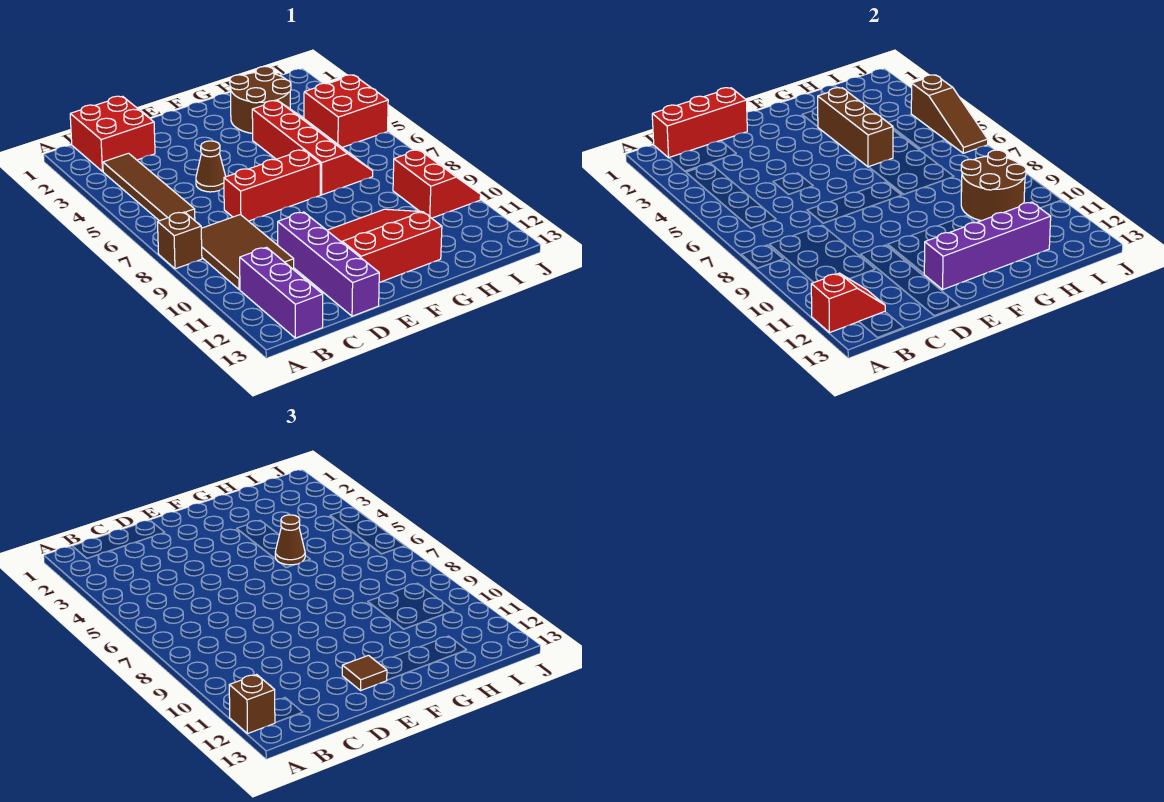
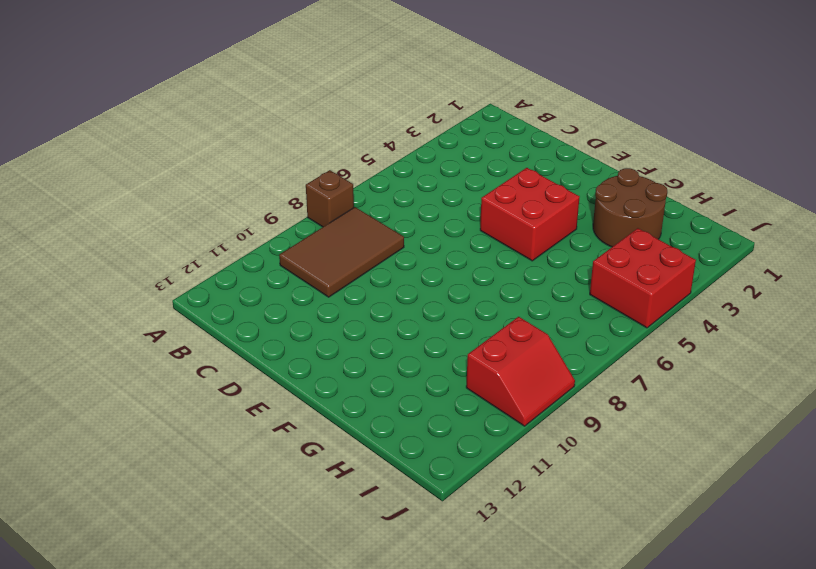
red brick E4:F5 level 1 -> red brick B1:C2 level 1
none -> brown tile B3:B6 level 1
none -> purple brick B11:B13 level 1
none -> brown cone D5 level 1

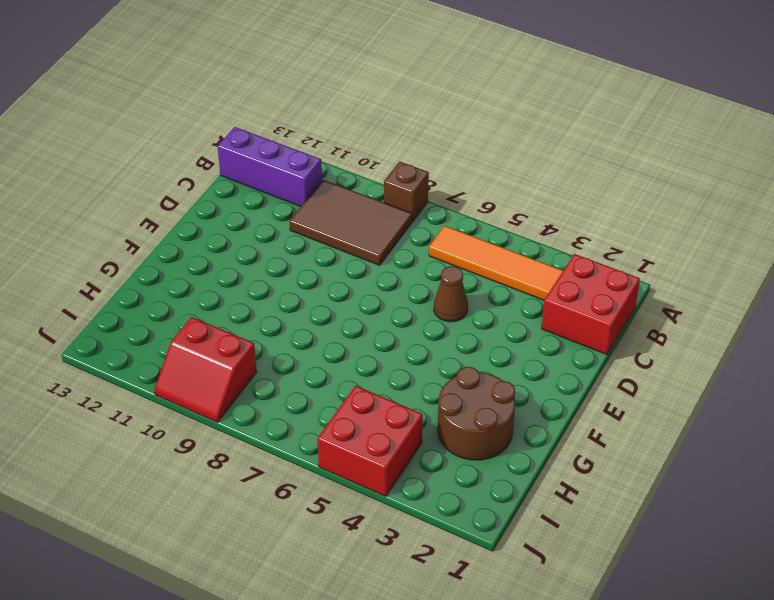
orange tile B3:B6 level 1 -> brown tile B3:B6 level 1
none -> red brick D7:F7 level 1
none -> purple brick D10:D13 level 1
none -> red slope E10:G12 level 1 top 12

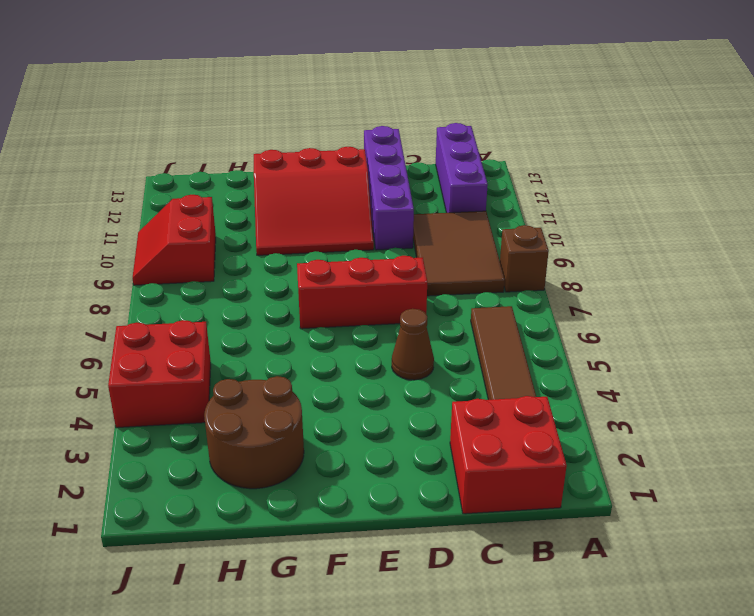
none -> red slope G4:H7 level 1 top G
none -> red slope A12:B12 level 2 top A
none -> red brick B1:D1 level 2

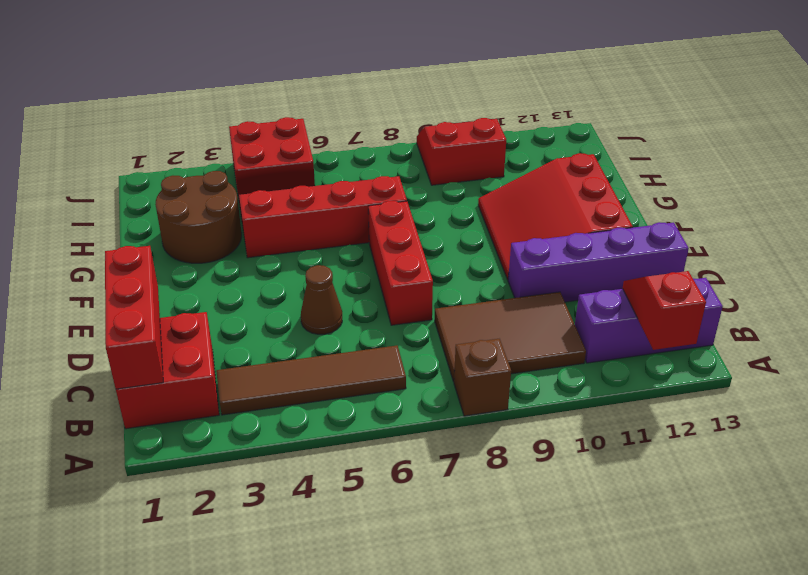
none -> purple brick E12:H12 level 2
none -> brown brick G3:G5 level 2
none -> brown round brick H9:I10 level 2

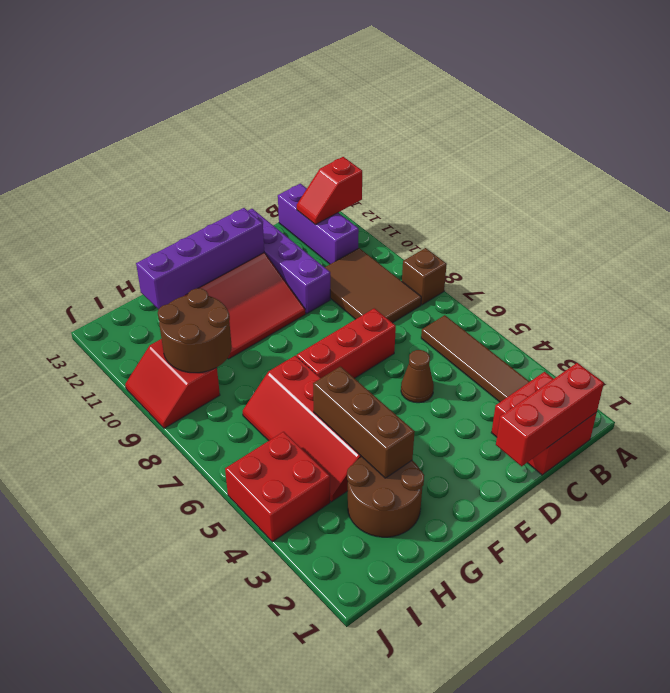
none -> brown slope J4:J6 level 2 top 4
none -> brown brick A12 level 3
none -> brown tile E12 level 3

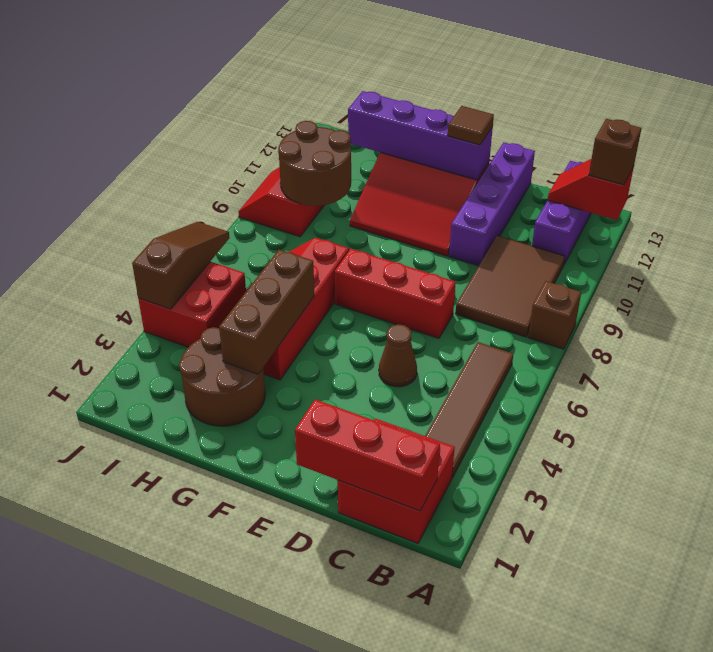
none -> brown cone G5 level 3

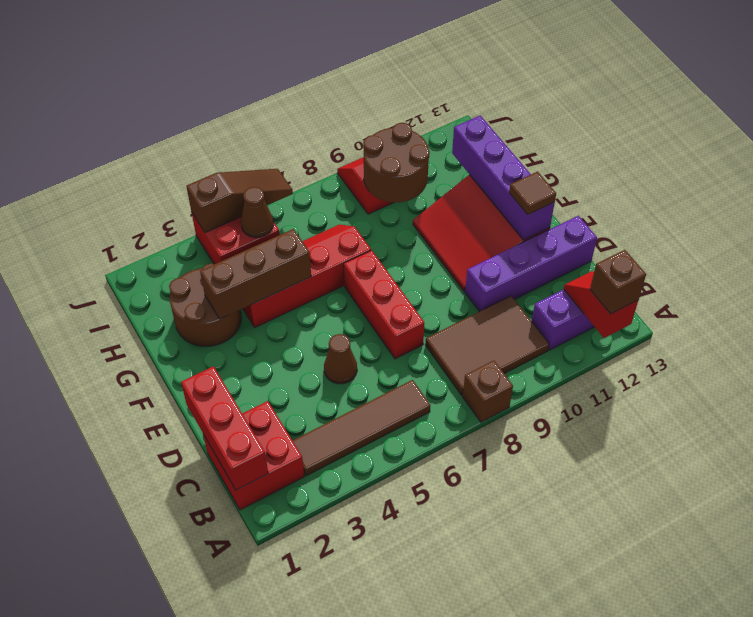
brown cone I5 level 2 -> brown cone G5 level 3

